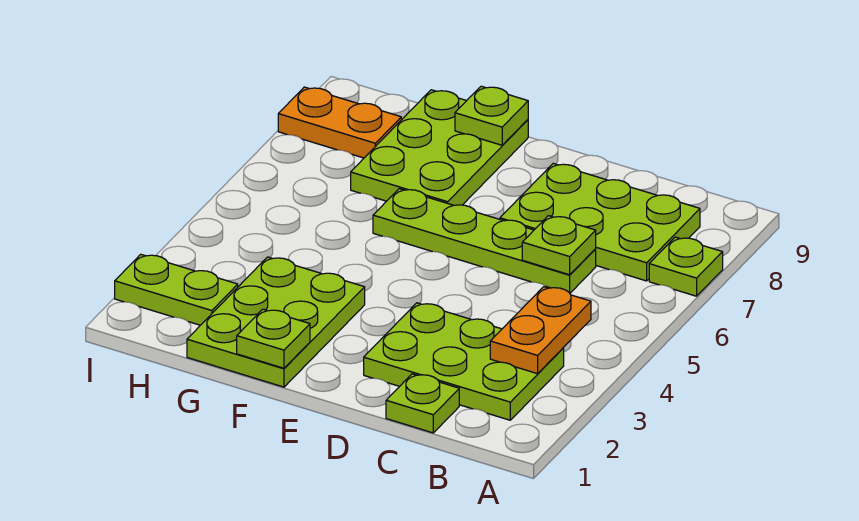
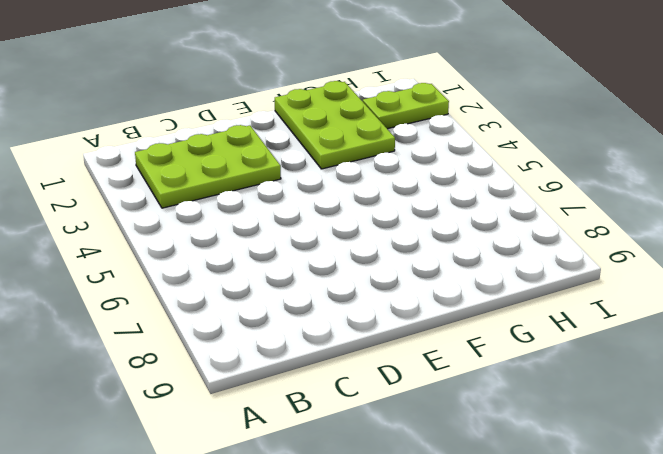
none -> lime plate A7 level 1
none -> lime plate B7:D8 level 1
none -> lime plate C1 level 1

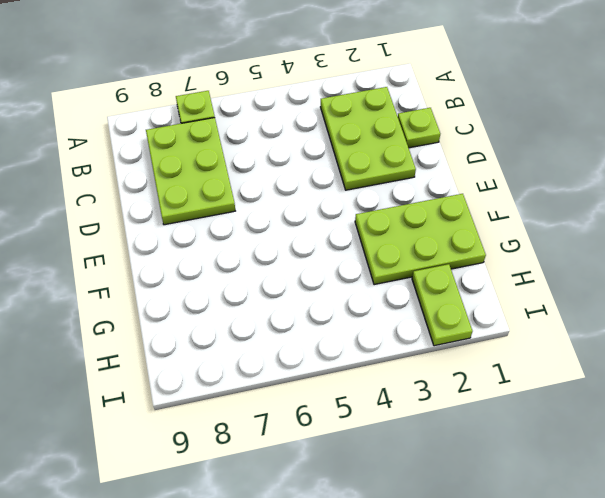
none -> lime plate C6:F6 level 1
none -> lime plate F7:G9 level 1
none -> orange plate H8:I8 level 1

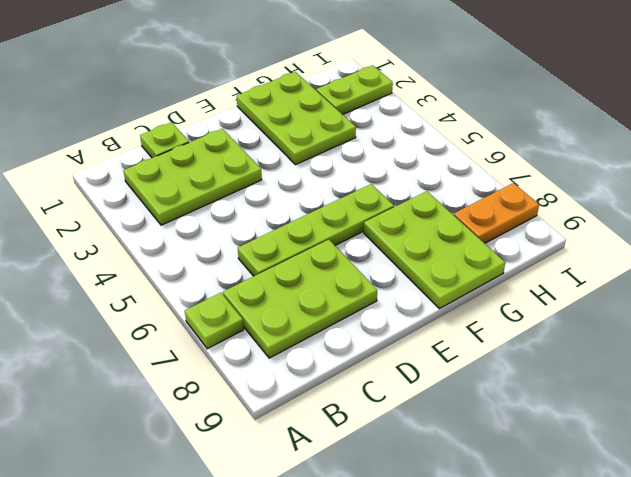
none -> orange plate B3:B4 level 2
none -> lime plate C6 level 2
none -> lime plate F1 level 2

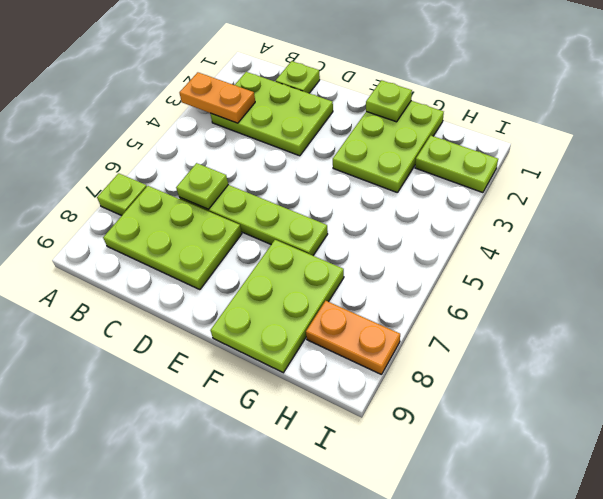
orange plate A3:B3 level 2 -> orange plate B3:B4 level 2
none -> lime plate F9 level 2

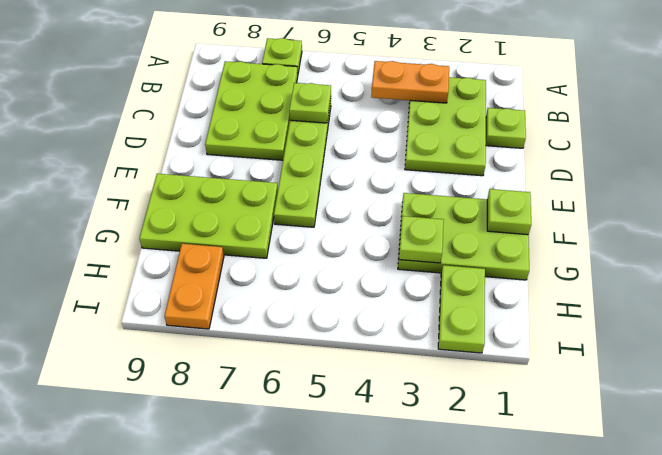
lime plate G3 level 2 -> lime plate F9 level 2

